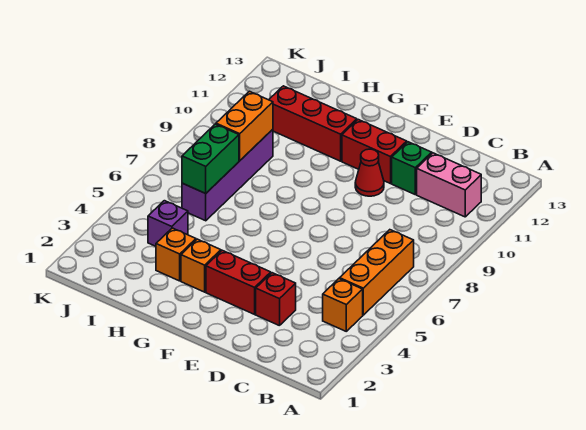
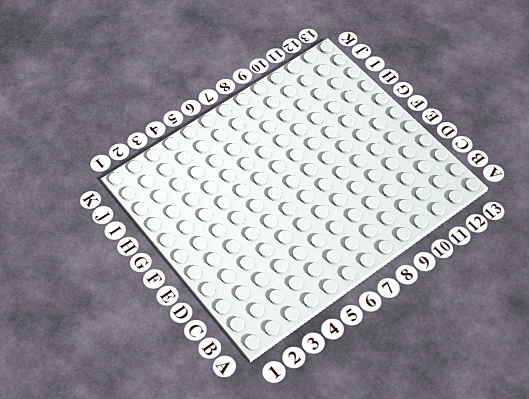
none -> orange brick B4 level 1
none -> orange brick B5:B7 level 1
none -> pink brick B11:C11 level 1

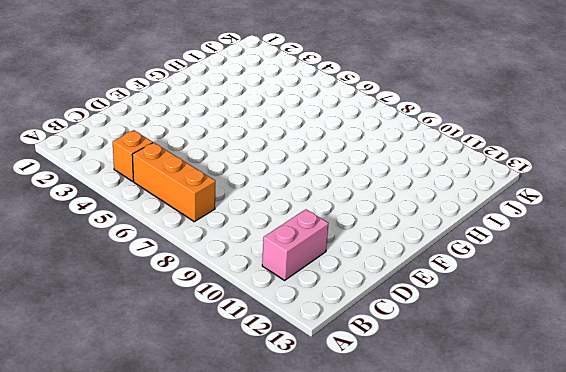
none -> red brick D3 level 1
none -> green brick D11 level 1
none -> red brick E3:F3 level 1

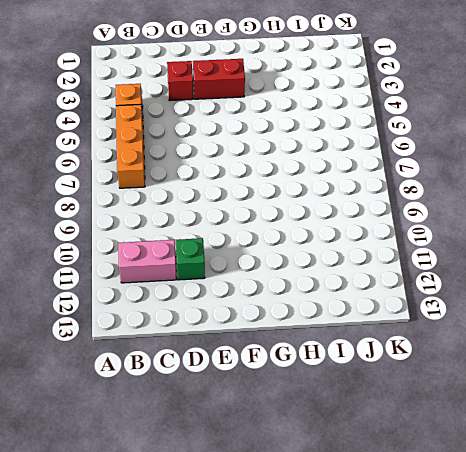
none -> red cone E10 level 1
none -> red brick E11:F11 level 1
none -> orange brick G3 level 1

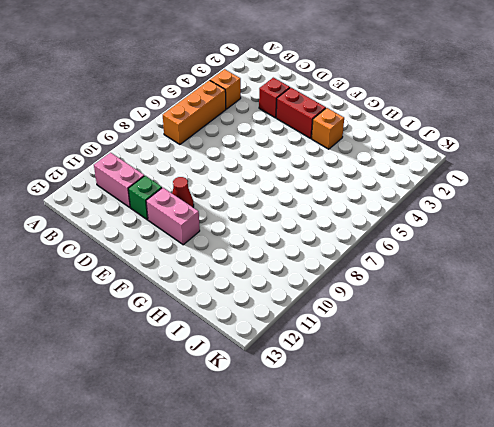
pink brick E11:F11 level 1 -> red brick E11:F11 level 1
none -> red brick G11:I11 level 1
none -> orange brick H3 level 1
none -> purple brick I4 level 1

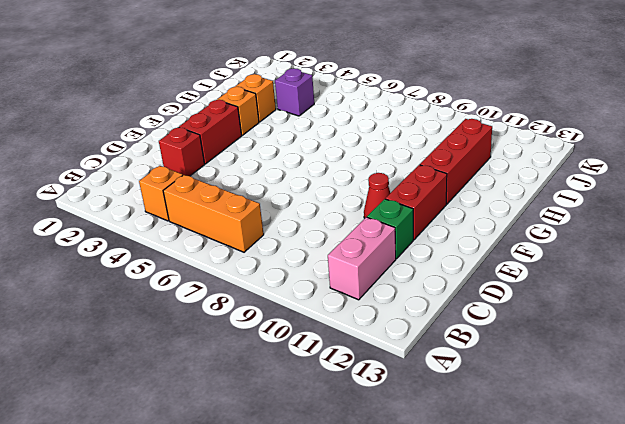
none -> purple brick I6:I9 level 1
none -> green brick I6:I7 level 2
none -> orange brick I8:I9 level 2

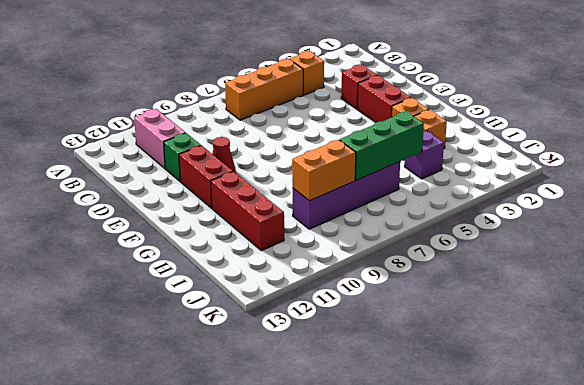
green brick I5:I7 level 2 -> green brick I6:I7 level 2

